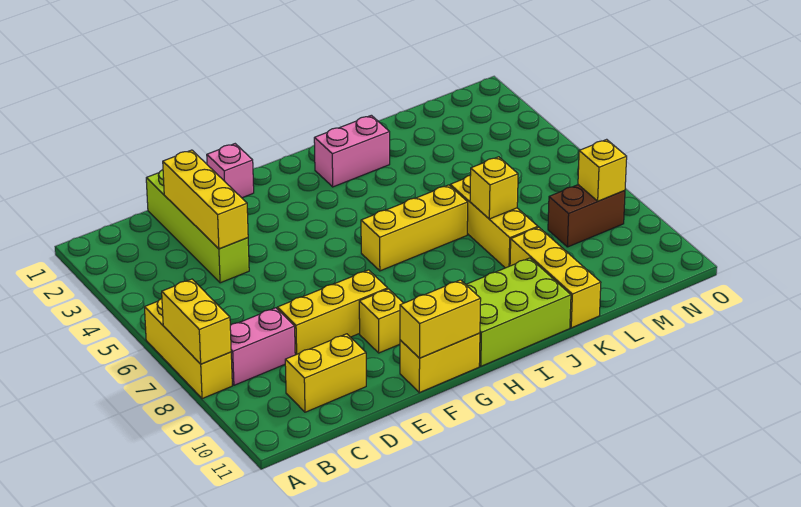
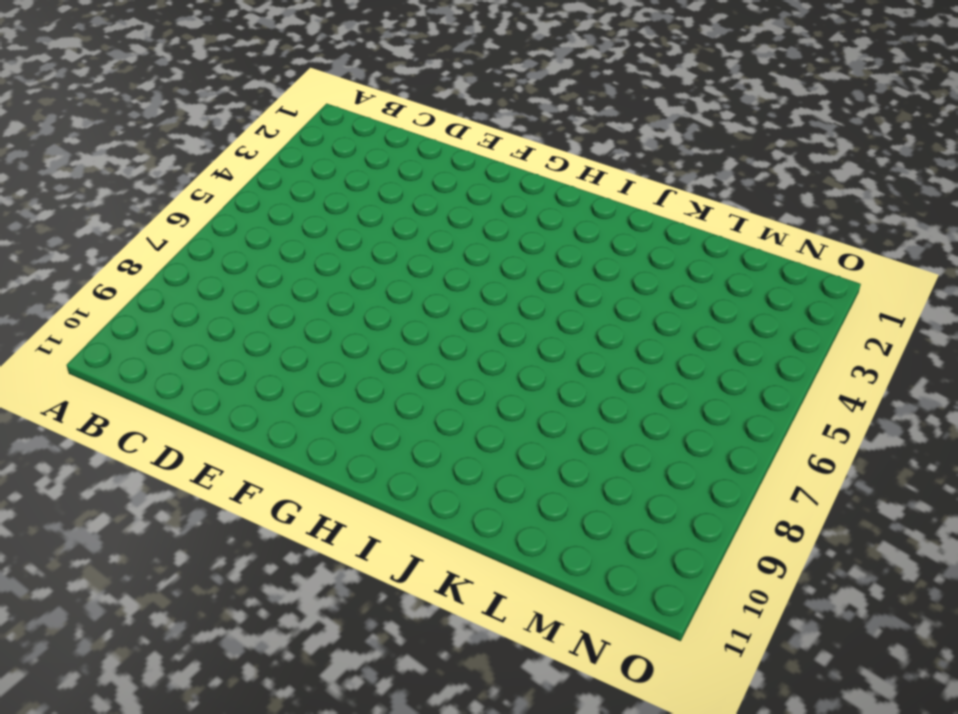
none -> yellow brick A6:A8 level 1
none -> pink brick B8:C8 level 1
none -> yellow brick C10:D10 level 1

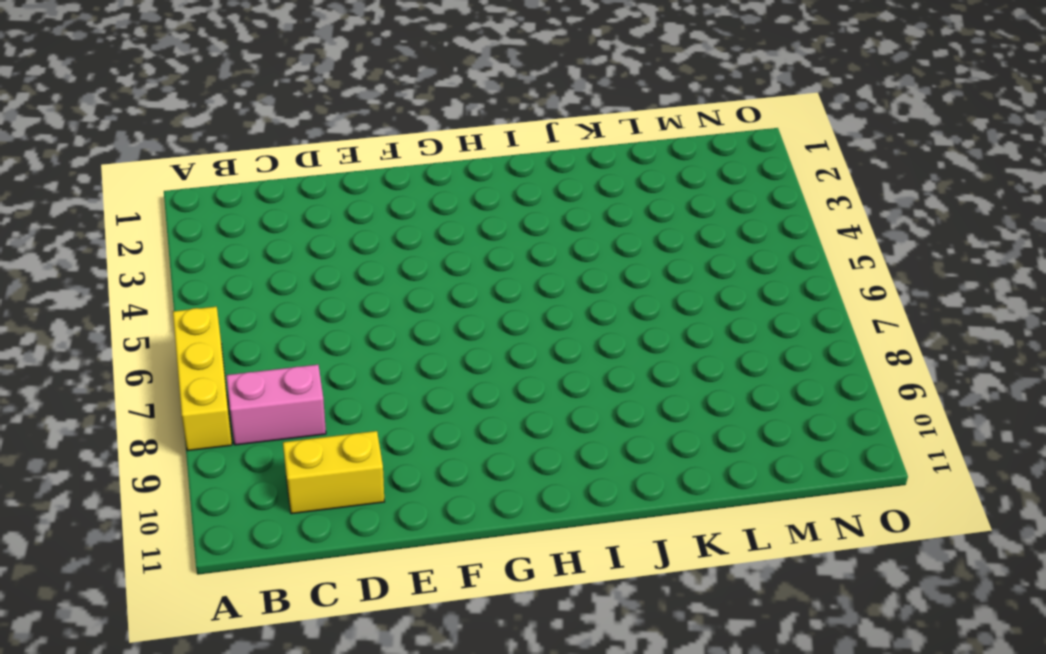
none -> lime brick D1:D4 level 1
none -> yellow brick D8:F8 level 1
none -> pink brick F1 level 1

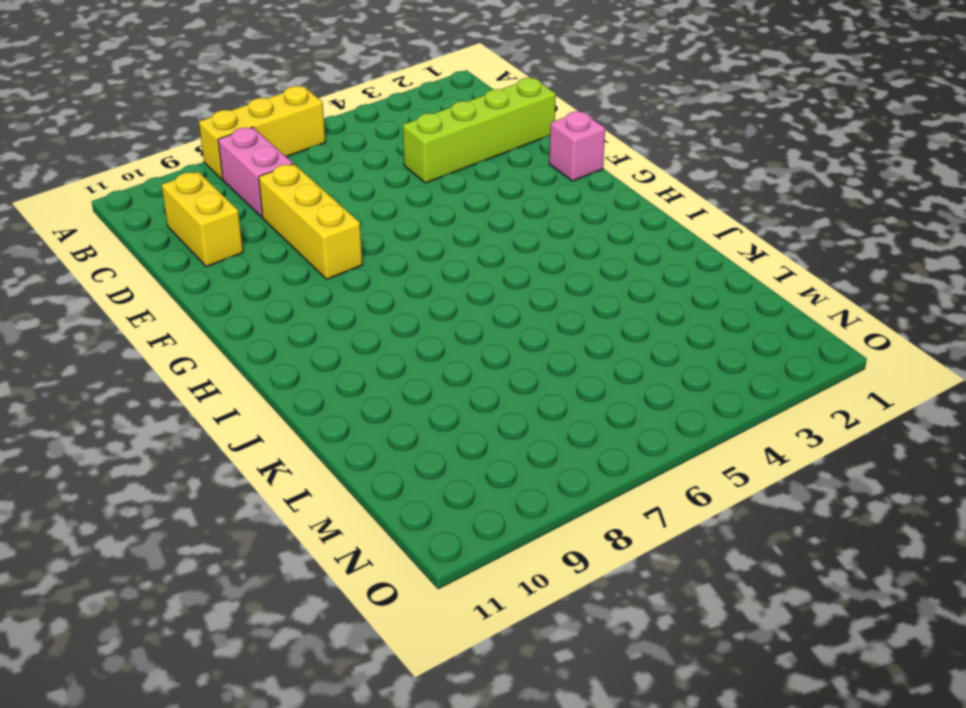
none -> yellow brick F9 level 1
none -> yellow brick F11:G11 level 1
none -> yellow brick H6:J6 level 1

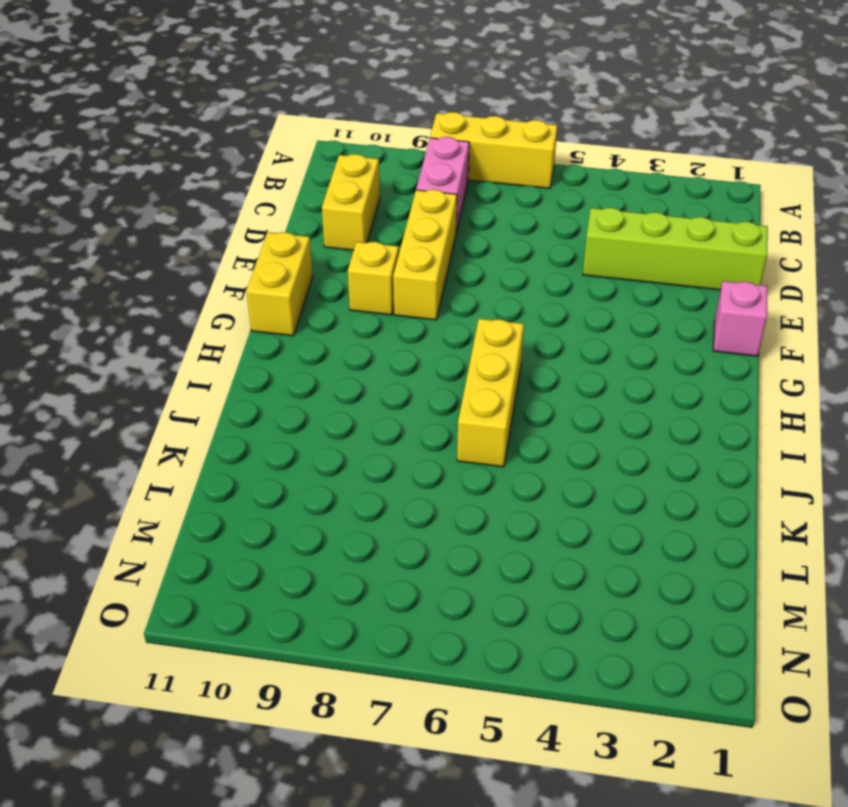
none -> lime brick H10:J11 level 1
none -> pink brick I2:J2 level 1
none -> yellow brick K6:K8 level 1

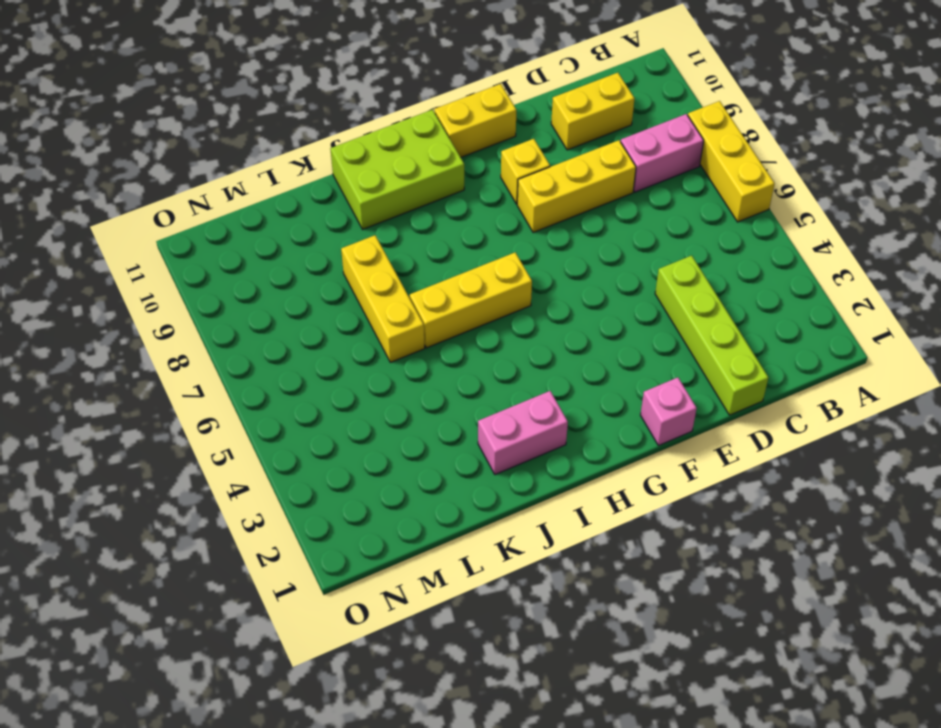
none -> yellow brick K9:K11 level 1
none -> brown brick M8:N8 level 1
none -> yellow brick A7:A8 level 2

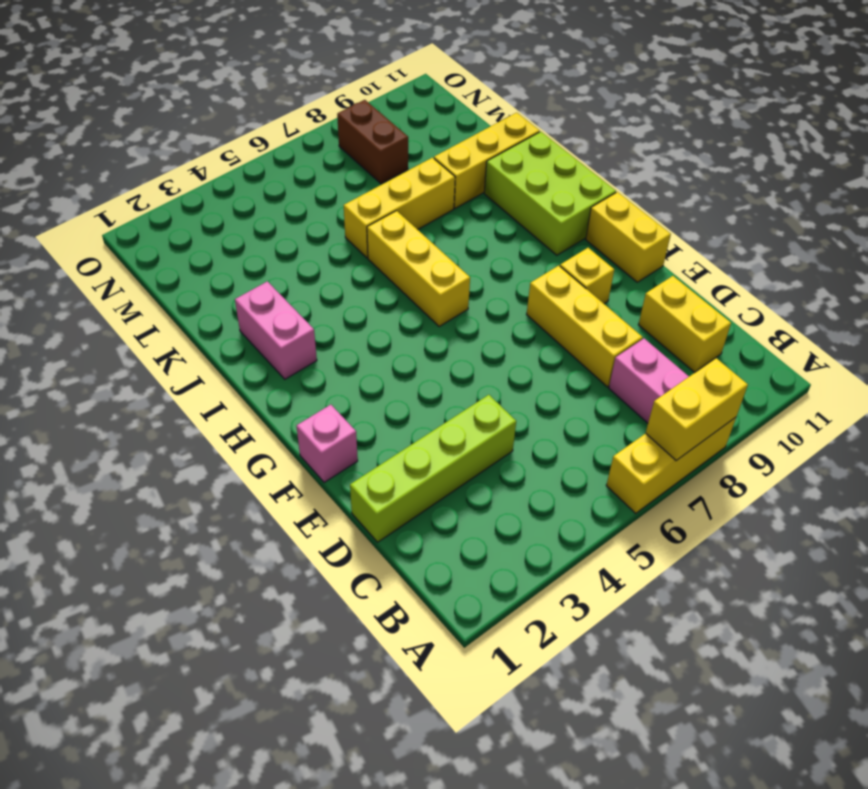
none -> yellow brick D2:D4 level 2
none -> yellow brick F11:G11 level 2
none -> yellow brick K7 level 2

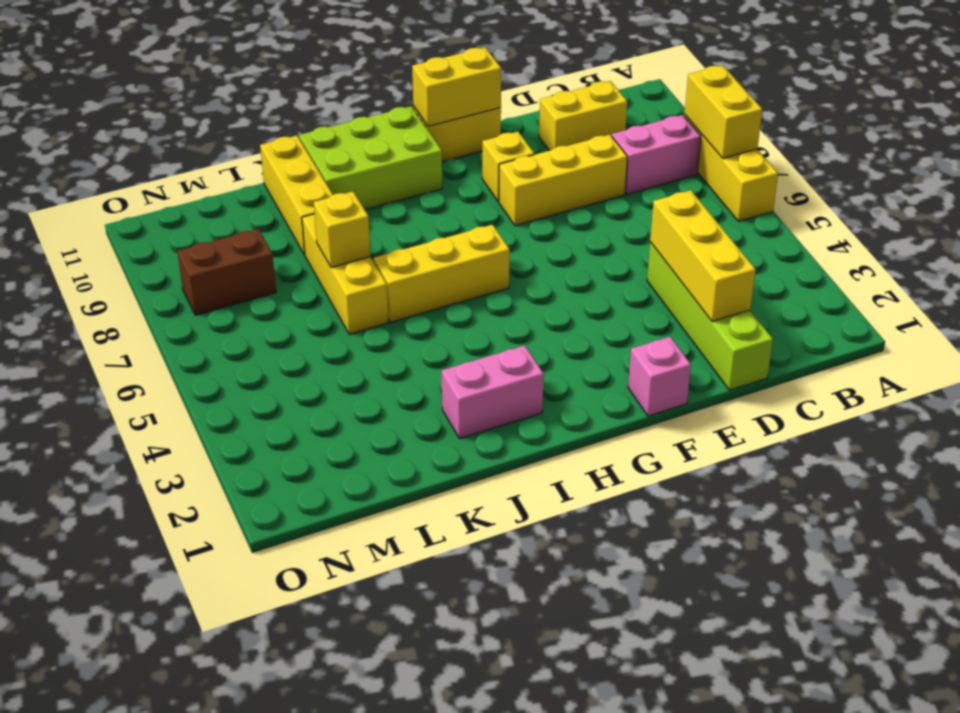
none -> yellow brick N8 level 2

